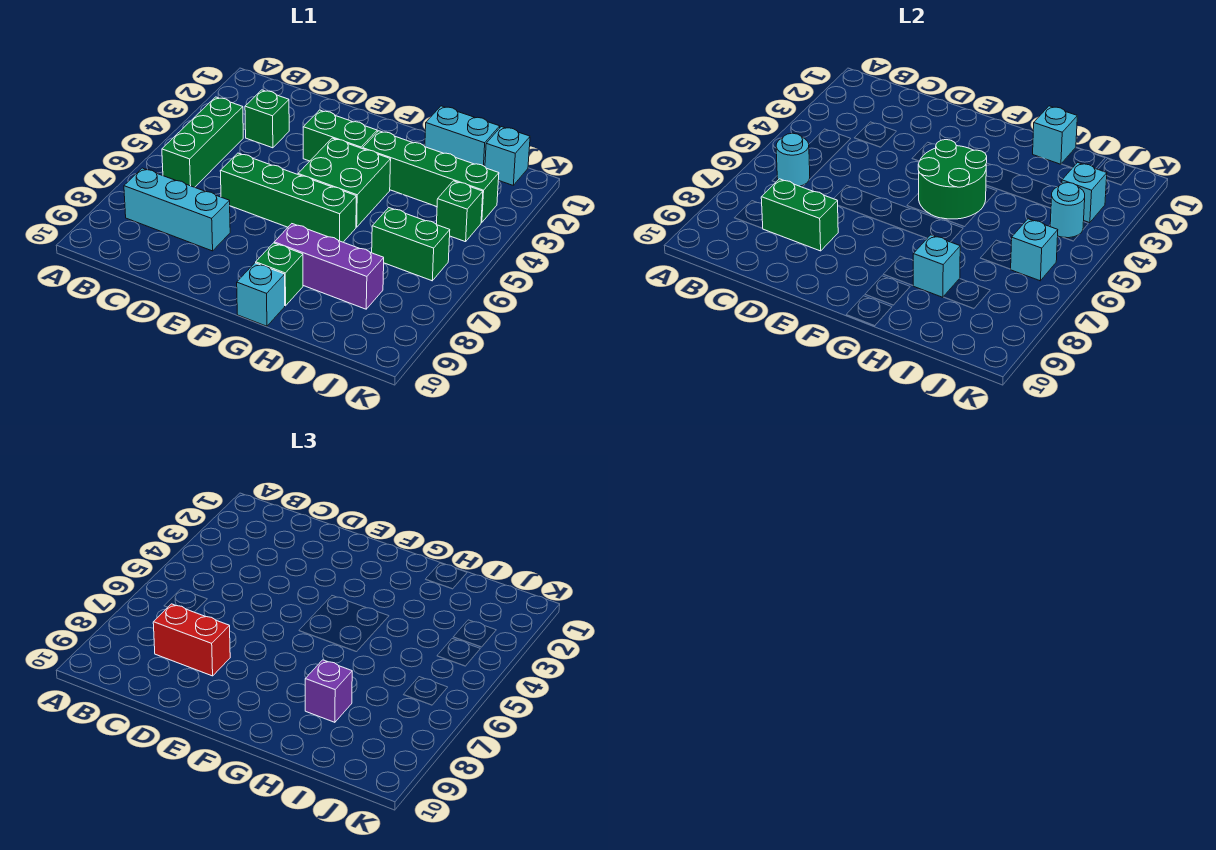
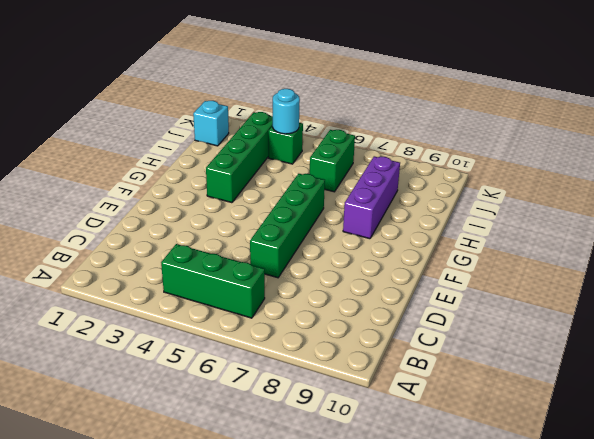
none -> cyan brick B8:D8 level 1
none -> green brick C3 level 1
none -> green brick E3:F3 level 1

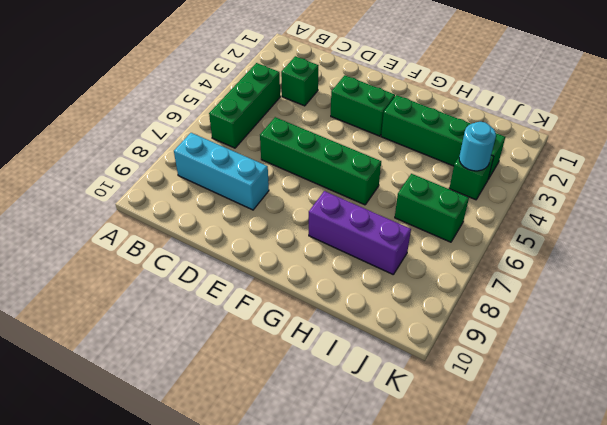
none -> green brick F4:G5 level 1
none -> green brick G9 level 1
none -> cyan brick G10 level 1

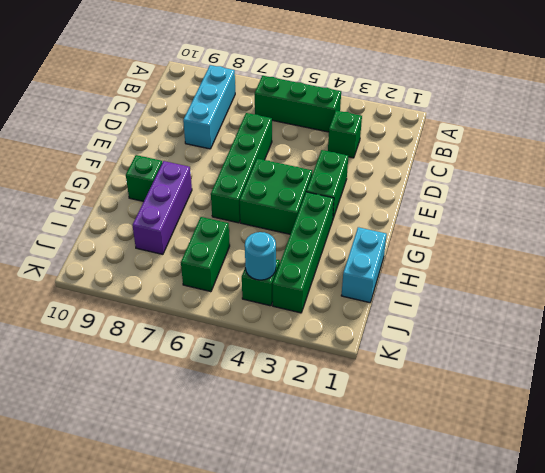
none -> cyan brick G10 level 1
none -> cyan brick J1 level 1
none -> cyan round brick B6 level 2

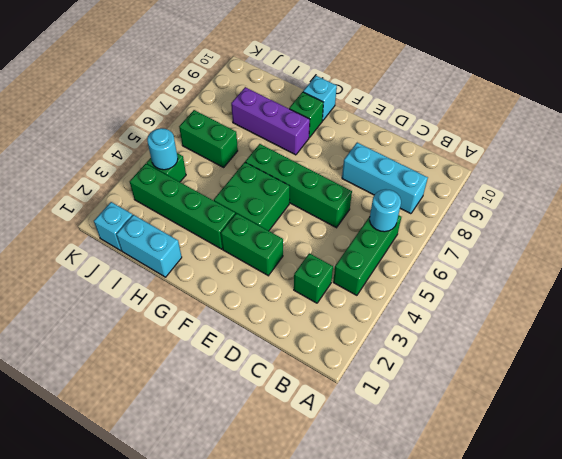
none -> green brick C8:D8 level 2
none -> green round brick F4:G5 level 2
none -> cyan brick H1 level 2

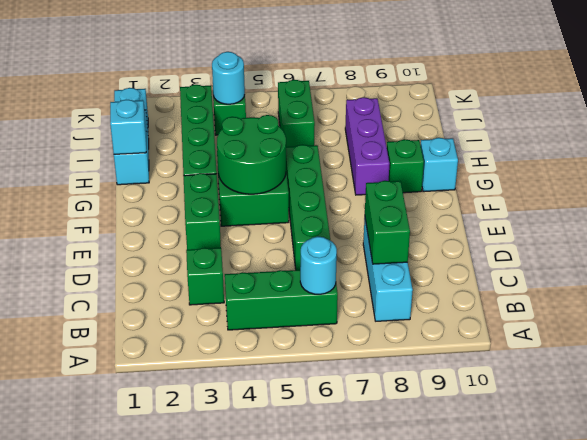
none -> cyan brick H8 level 2
none -> cyan brick J3 level 2
none -> cyan brick J6 level 2

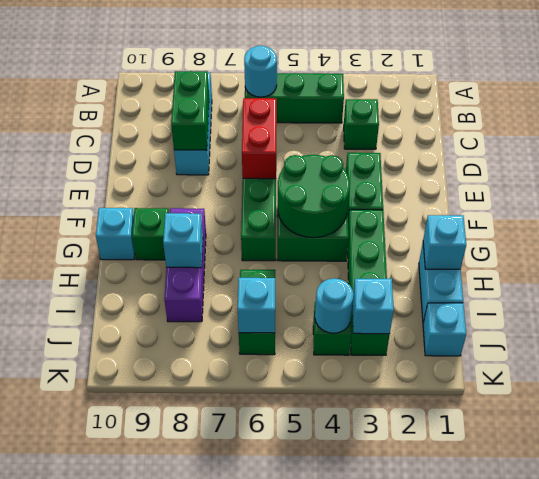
red brick D6:E6 level 2 -> red brick C8:D8 level 3
none -> purple brick H8 level 3

